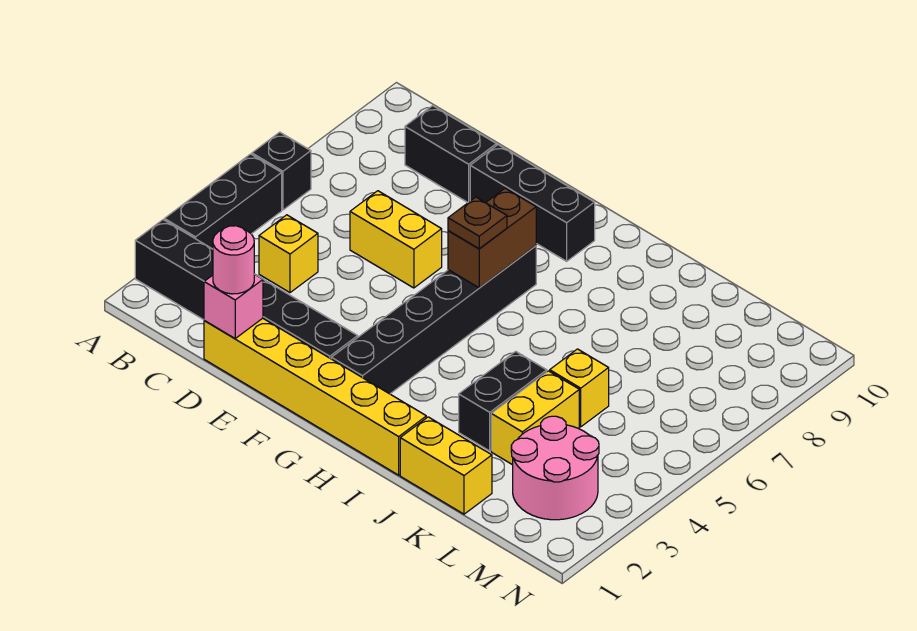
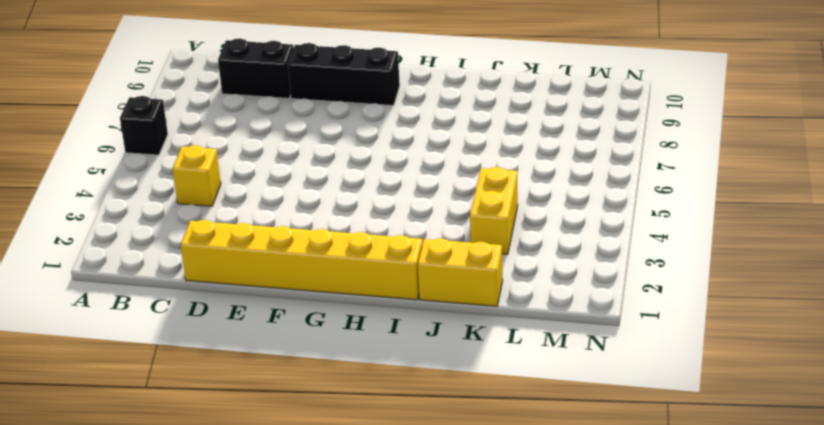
none -> black brick A2:F2 level 1
none -> black brick A3:A5 level 1
none -> yellow brick D6:E6 level 1

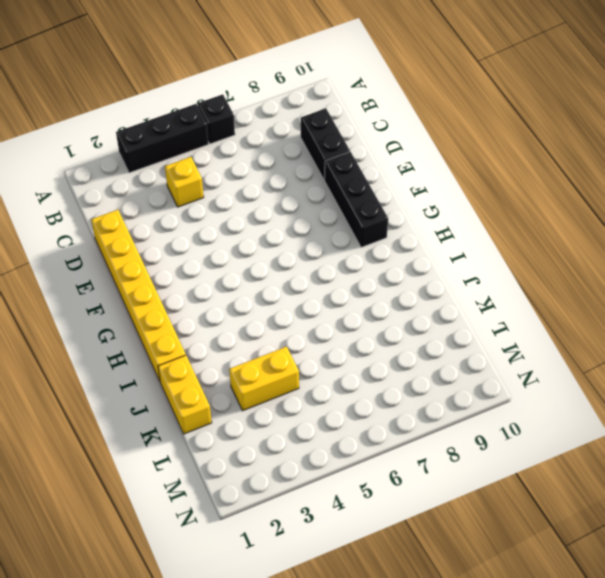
none -> black brick A2:F2 level 1
none -> yellow brick D6:E6 level 1
none -> black brick G2:G7 level 1

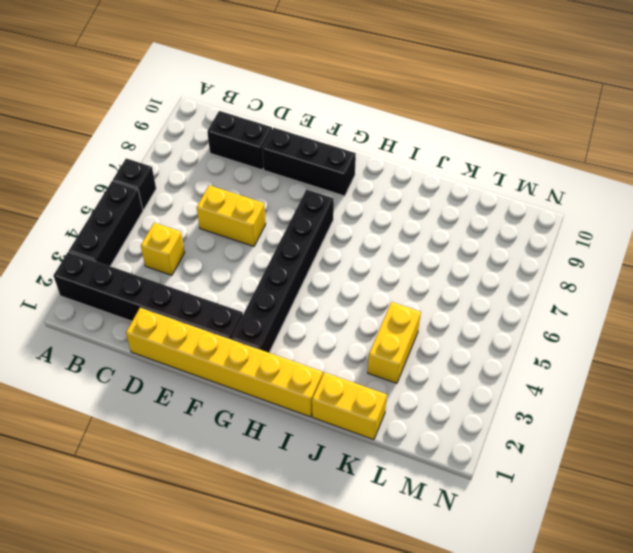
none -> black brick J3:J4 level 1
none -> yellow brick K5 level 1
none -> pink round brick L2:M3 level 1

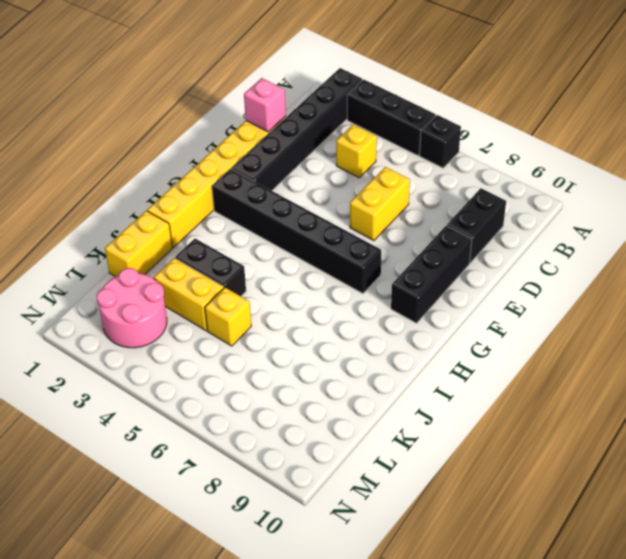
none -> brown brick G6:G7 level 2
none -> pink round brick D1 level 3
none -> brown plate G6 level 3

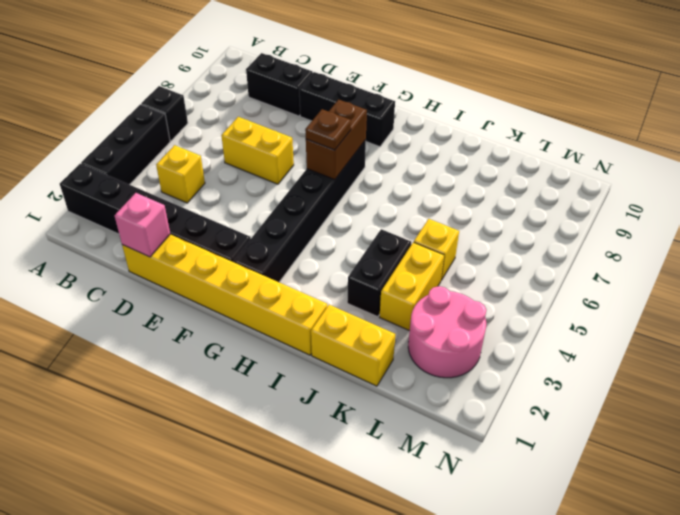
none -> pink round brick D1 level 3

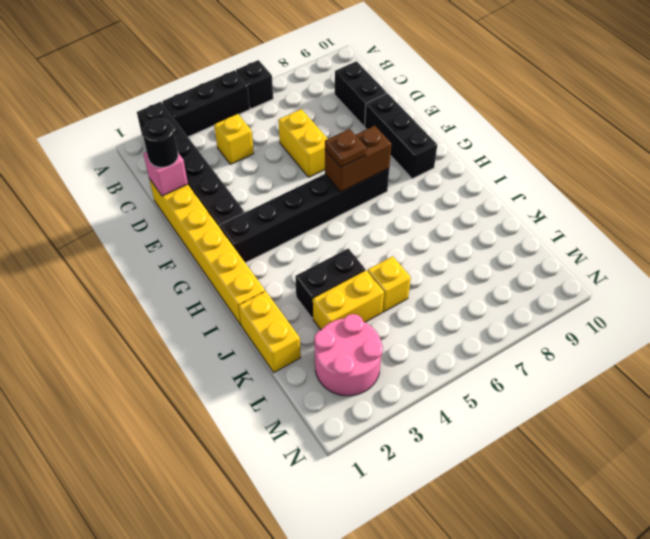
black round brick D1 level 3 -> pink round brick D1 level 3

